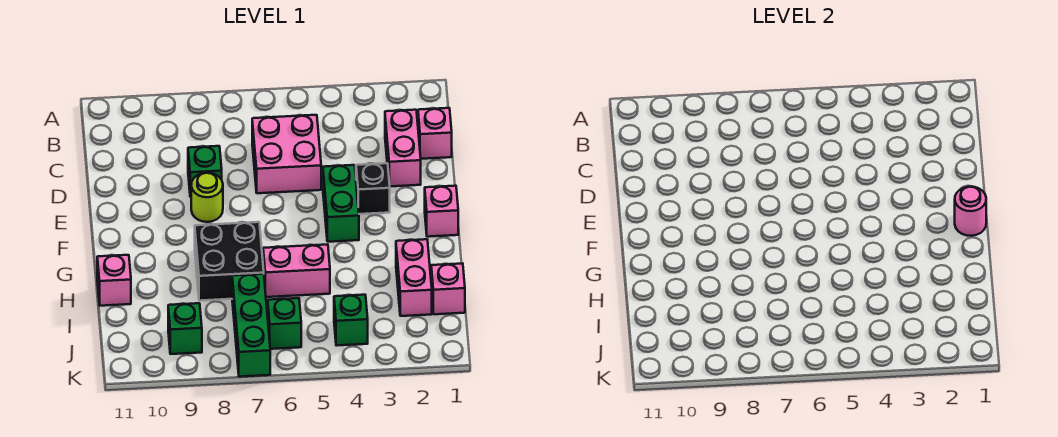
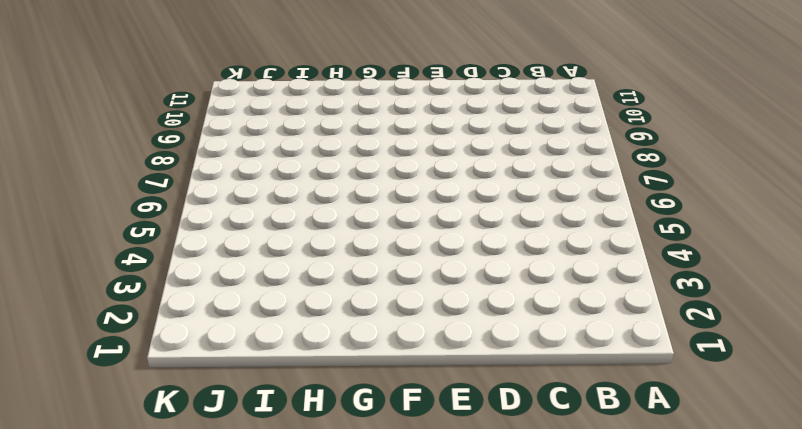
none -> pink brick C1 level 1
none -> pink brick C2:D2 level 1
none -> pink brick C5:D6 level 1

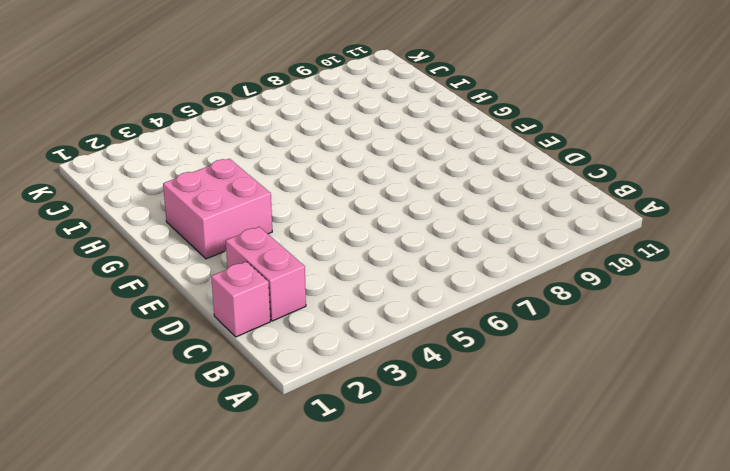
pink brick F2:G3 level 1 -> pink brick C5:D6 level 1
none -> green brick D8 level 1
none -> black brick E3 level 1
none -> green brick E4:F4 level 1

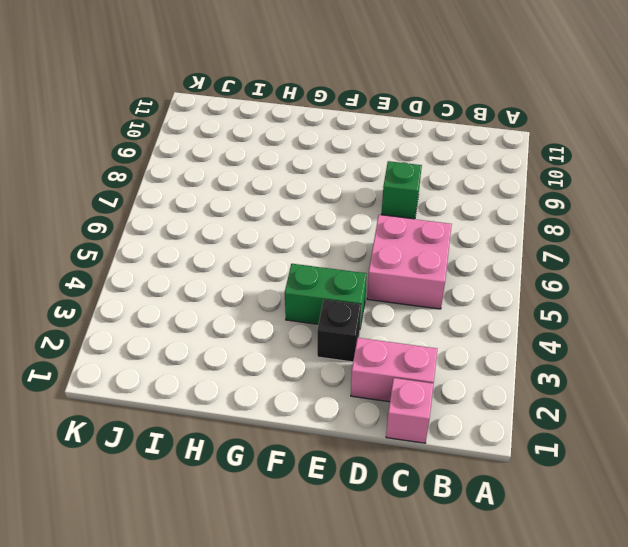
none -> lime round brick E8 level 1
none -> pink brick F1 level 1
none -> black brick G7:H8 level 1

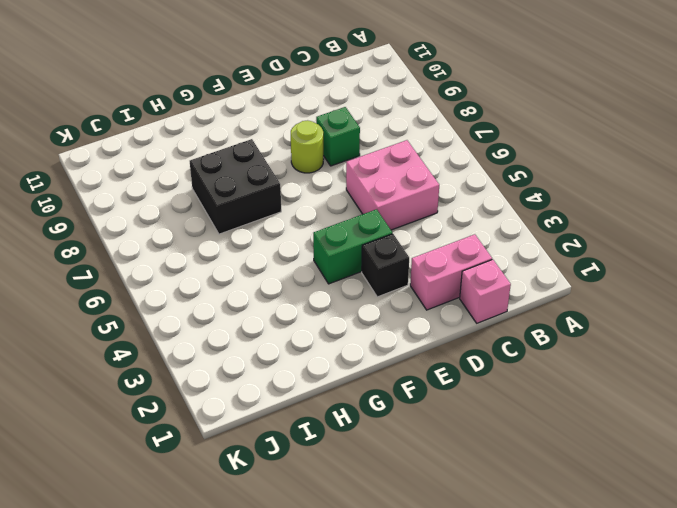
none -> pink brick F1 level 1
none -> pink brick H2:I2 level 1
none -> pink brick H5:H6 level 1

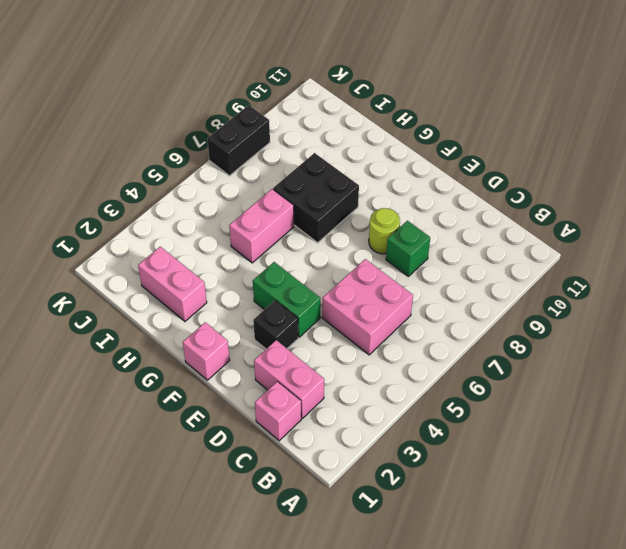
black brick K7:K8 level 1 -> green brick I7:K7 level 1
none -> pink brick H11 level 1
none -> pink brick I1 level 1
none -> green brick J4 level 1

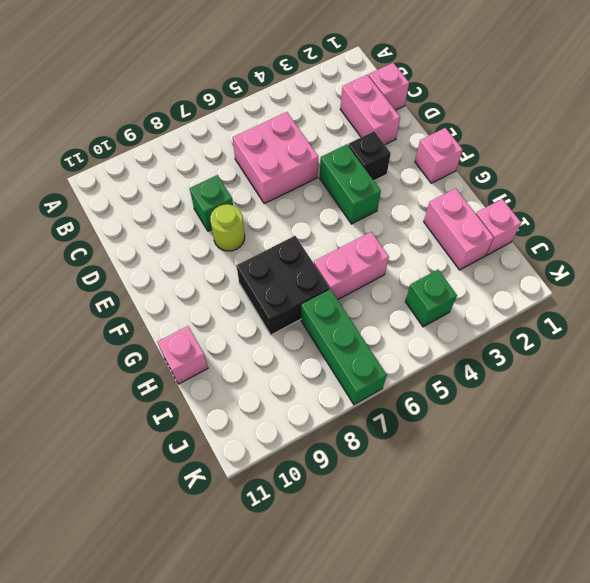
none -> green brick J6 level 1
none -> green brick J9 level 1
none -> pink round brick F1 level 2

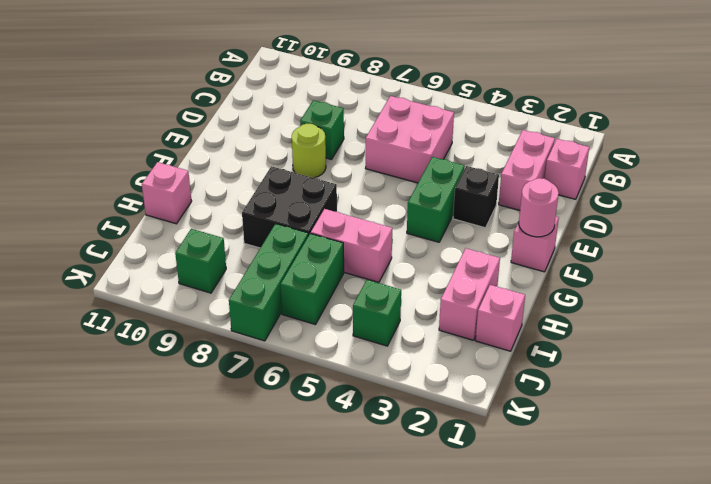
green brick I6:J6 level 1 -> green brick J6 level 1

